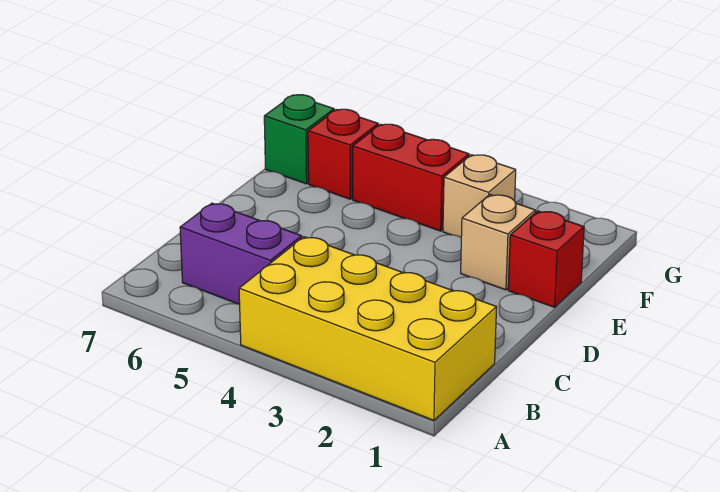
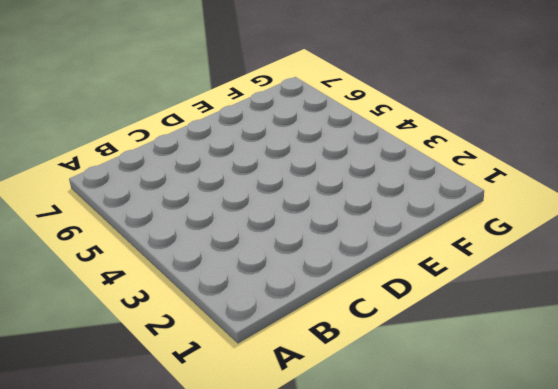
none -> yellow brick A1:B4 level 1
none -> purple brick B5:B6 level 1

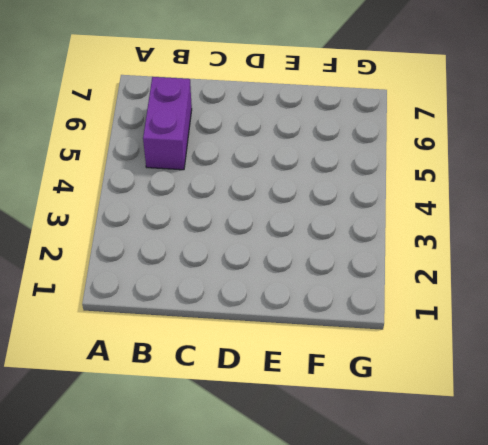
none -> yellow brick A1:B4 level 1
none -> red brick E1 level 1

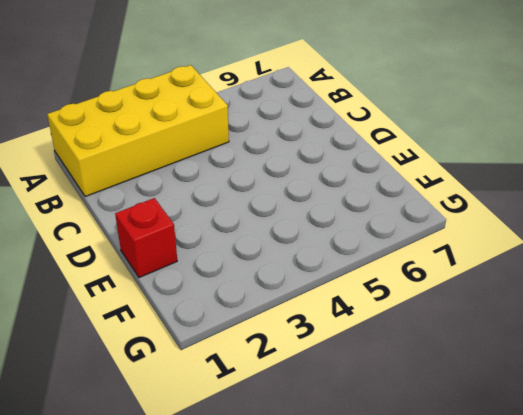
none -> purple brick B5:B6 level 1
none -> tan brick E2 level 1

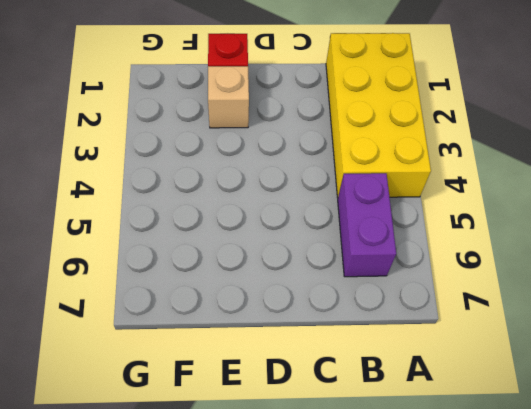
none -> tan brick F3 level 1
none -> red brick F4:F5 level 1

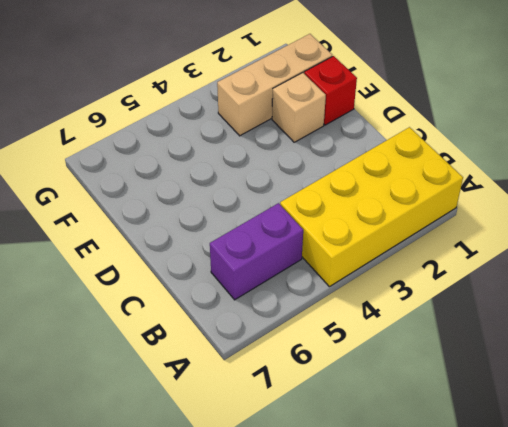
tan brick F1:F3 level 1 -> tan brick F3 level 1
none -> red brick F4:F5 level 1
none -> red brick F6 level 1

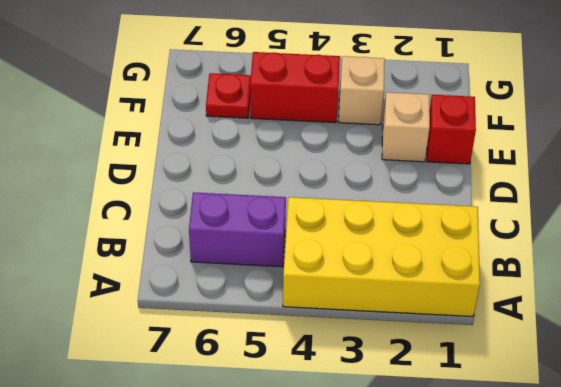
red plate F6 level 1 -> red brick F6 level 1
none -> green brick F7 level 1

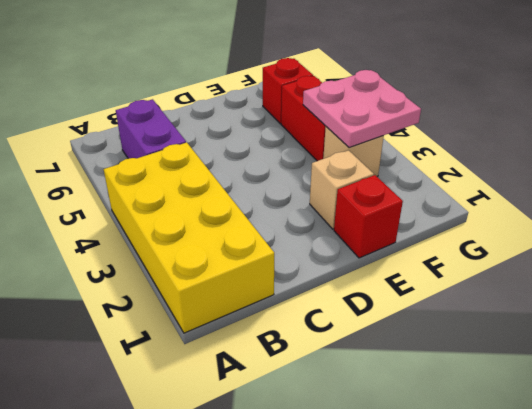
pink plate F3:G4 level 2 -> none
none -> green brick F7 level 1

